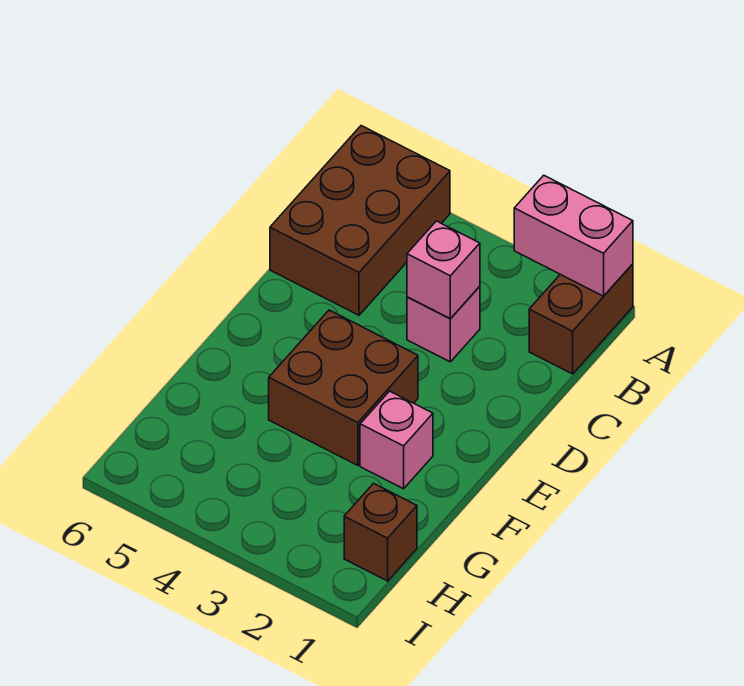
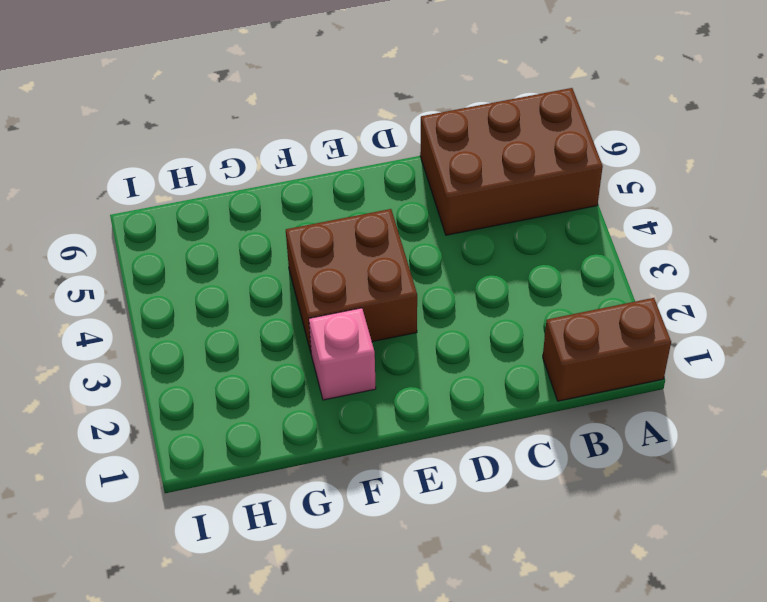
none -> pink brick C3 level 1
none -> brown brick H1 level 1

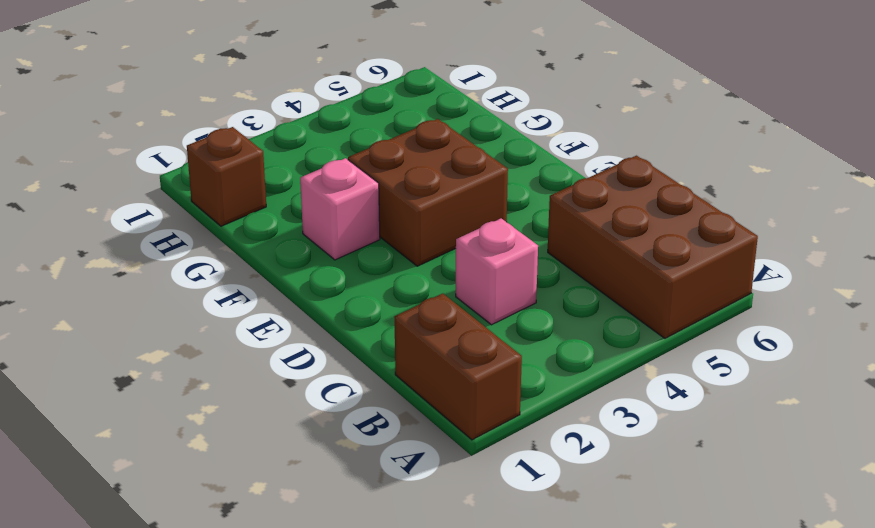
none -> pink brick A1:A2 level 2
none -> pink brick C3 level 2

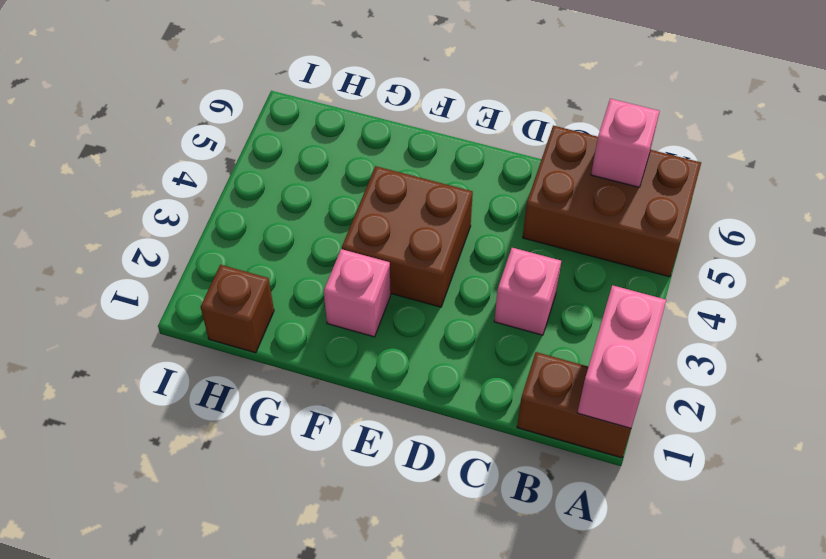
pink brick B6 level 2 -> pink brick C3 level 2

